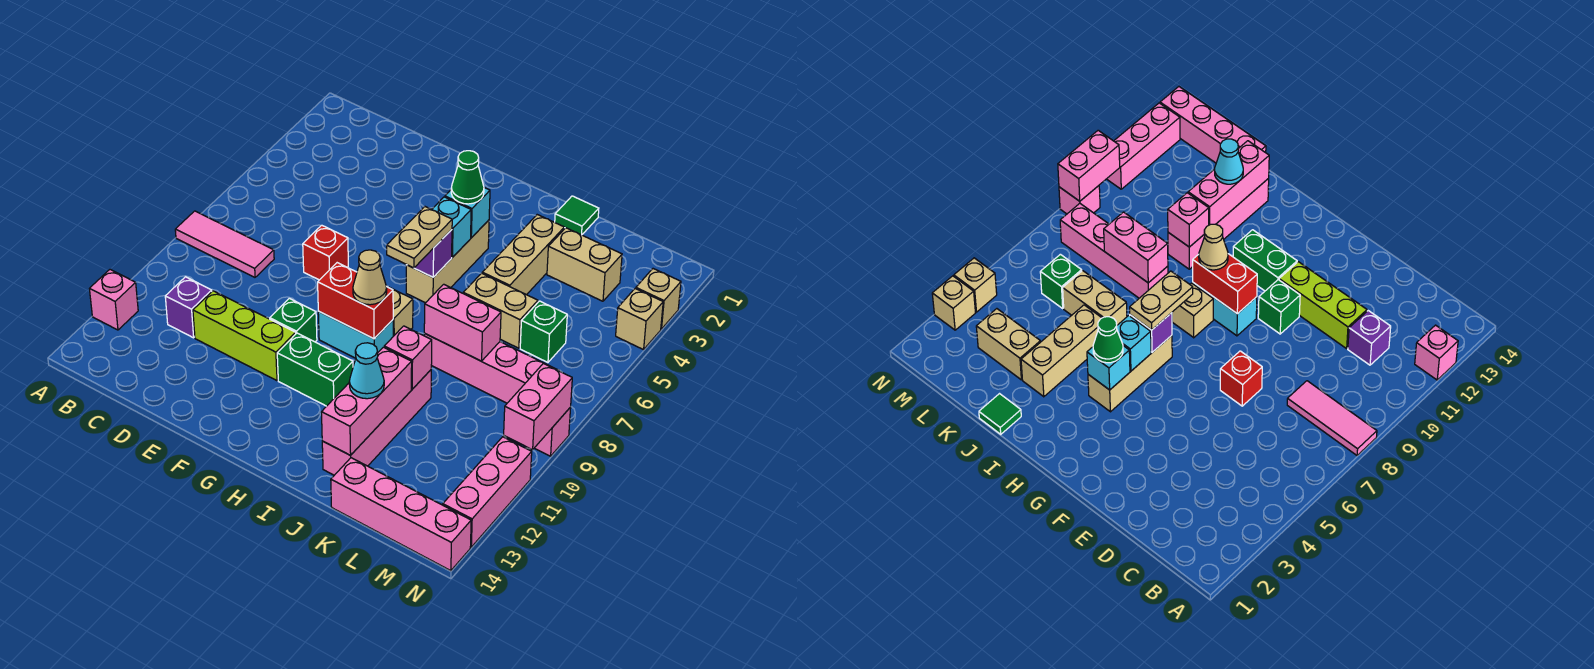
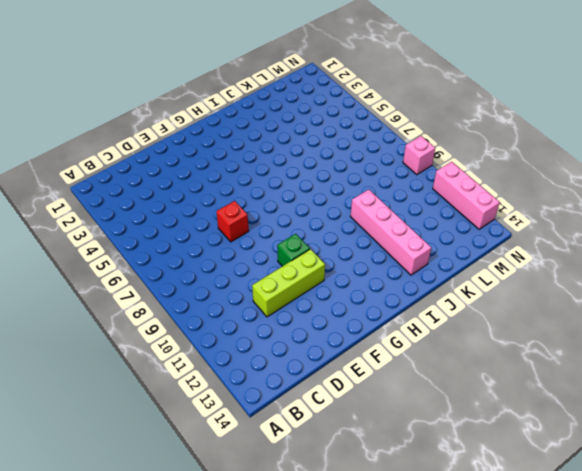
none -> pink tile A8:C8 level 1
none -> pink brick A12 level 1
none -> purple brick C11 level 1
none -> cyan brick G9:H9 level 1

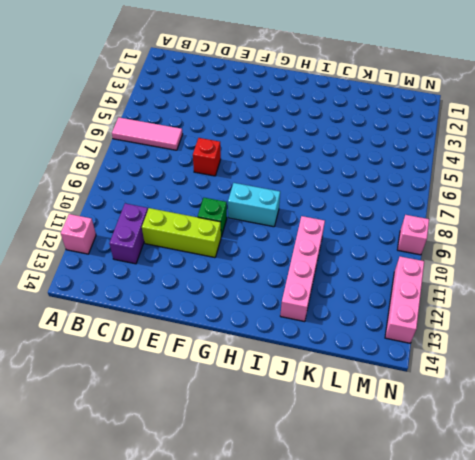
pink tile A6:C6 level 1 -> pink tile A8:C8 level 1
purple brick C11:C12 level 1 -> purple brick C11 level 1
none -> green brick G11:H11 level 1
none -> tan brick H4:H6 level 1
none -> tan brick H8 level 1
none -> green tile J1 level 1

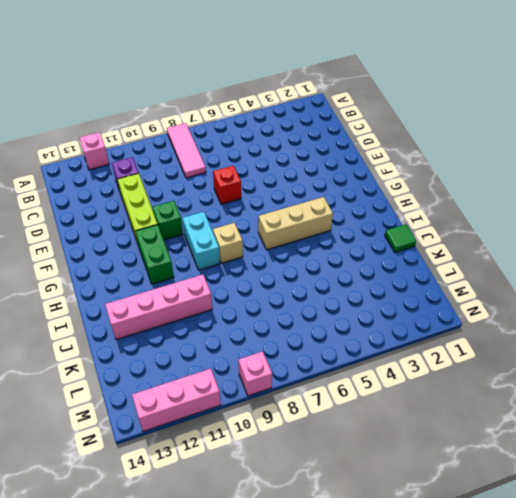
none -> tan brick J3:J5 level 1
none -> tan brick J6:K6 level 1
none -> pink brick J8:M8 level 1
none -> tan brick K3:L3 level 1

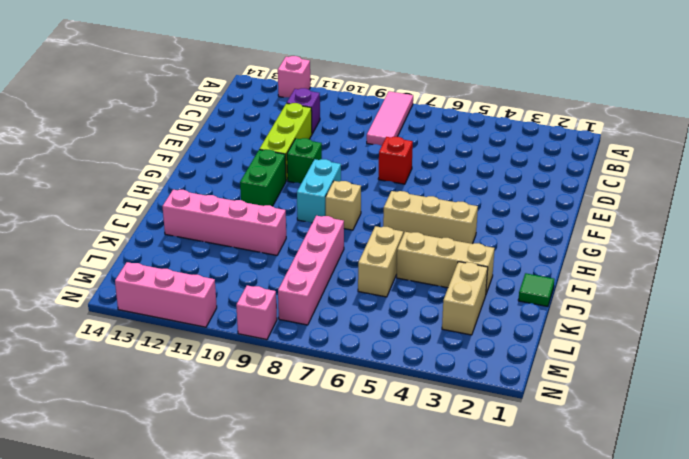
none -> pink brick K14:N14 level 1
none -> green brick L6 level 1
none -> tan brick N3 level 1
none -> tan brick N4 level 1

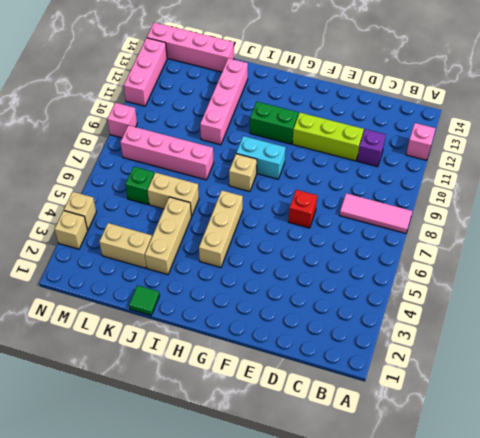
none -> green brick F10 level 1
none -> red brick G9:H9 level 2
none -> cyan brick H4 level 2
none -> cyan brick H5 level 2

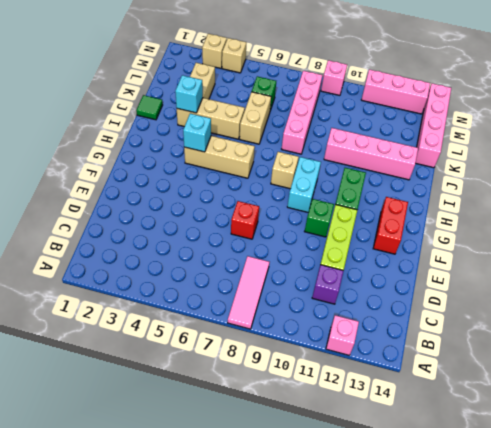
red brick F13:G13 level 1 -> red brick G9:H9 level 2
cyan brick J3 level 2 -> cyan brick H5 level 2
none -> purple brick H6 level 2
none -> pink brick J8:K8 level 2
none -> pink brick J10 level 2
none -> pink brick J11:J13 level 2

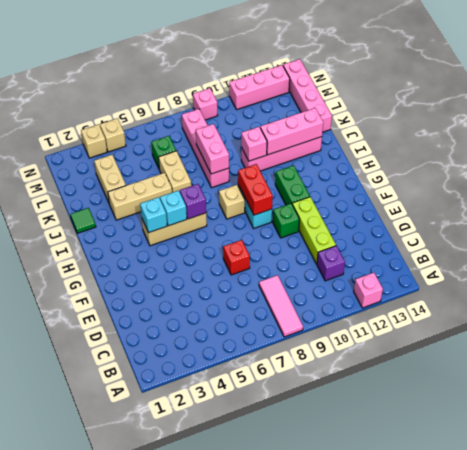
none -> pink brick N9:N10 level 2
none -> green cone H4 level 3
none -> tan plate H6:H7 level 3
none -> tan cone H9 level 3

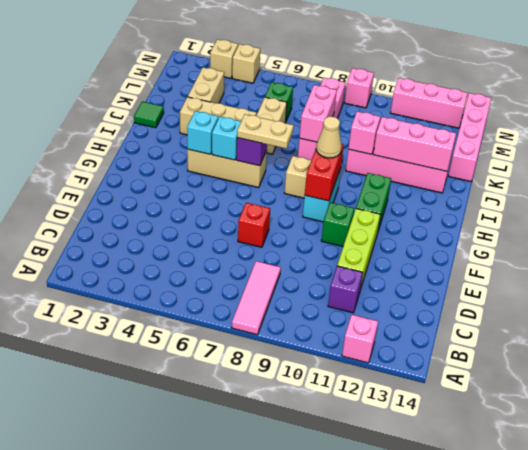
none -> pink brick N9:N10 level 2
none -> green cone H4 level 3
none -> cyan cone J12 level 3

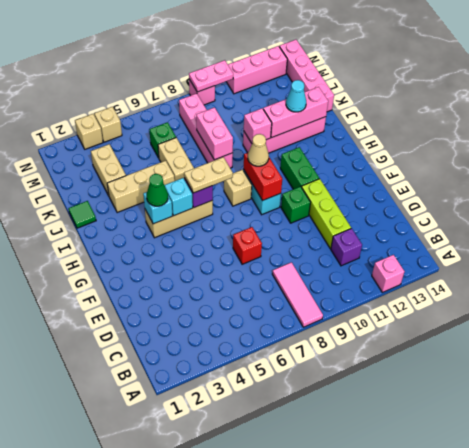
pink plate N9:N10 level 2 -> pink brick N9:N10 level 2

